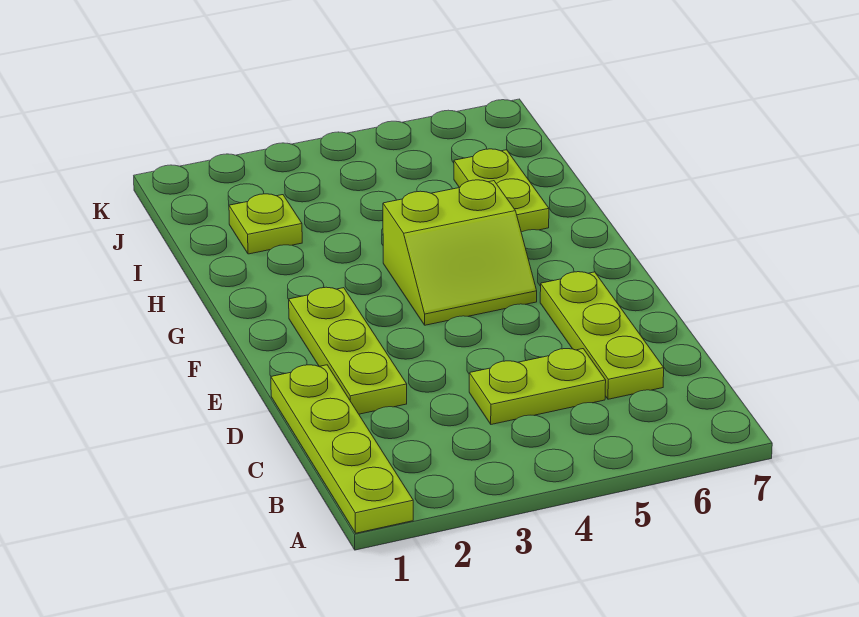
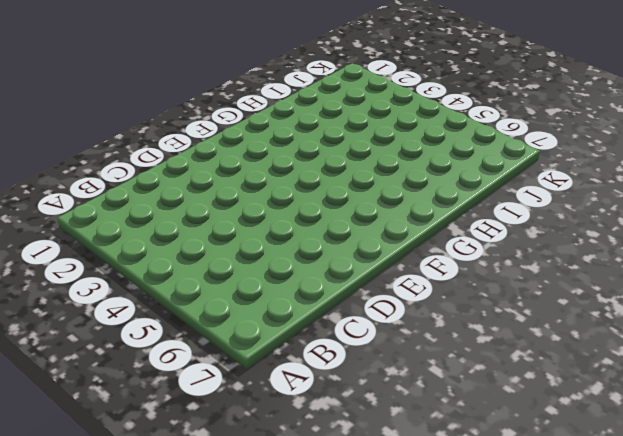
none -> lime plate A1:D1 level 1
none -> lime plate C4:C5 level 1

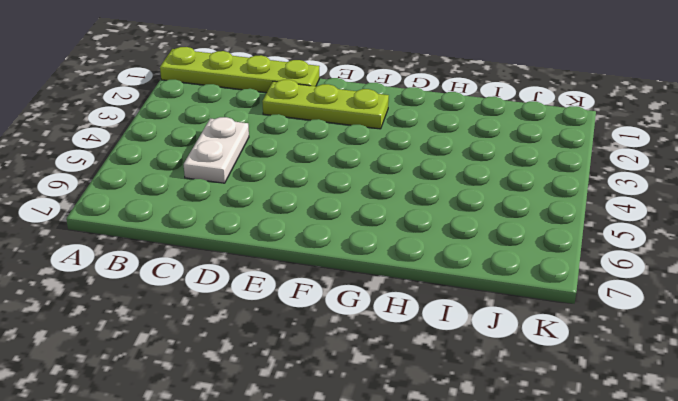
white plate C4:C5 level 1 -> lime plate C4:C5 level 1
none -> lime plate C6:E6 level 1
none -> lime slope F4:G5 level 1 top G

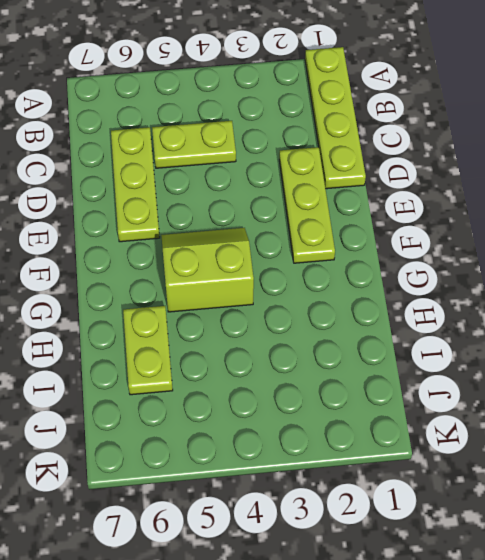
none -> lime plate I2 level 1

